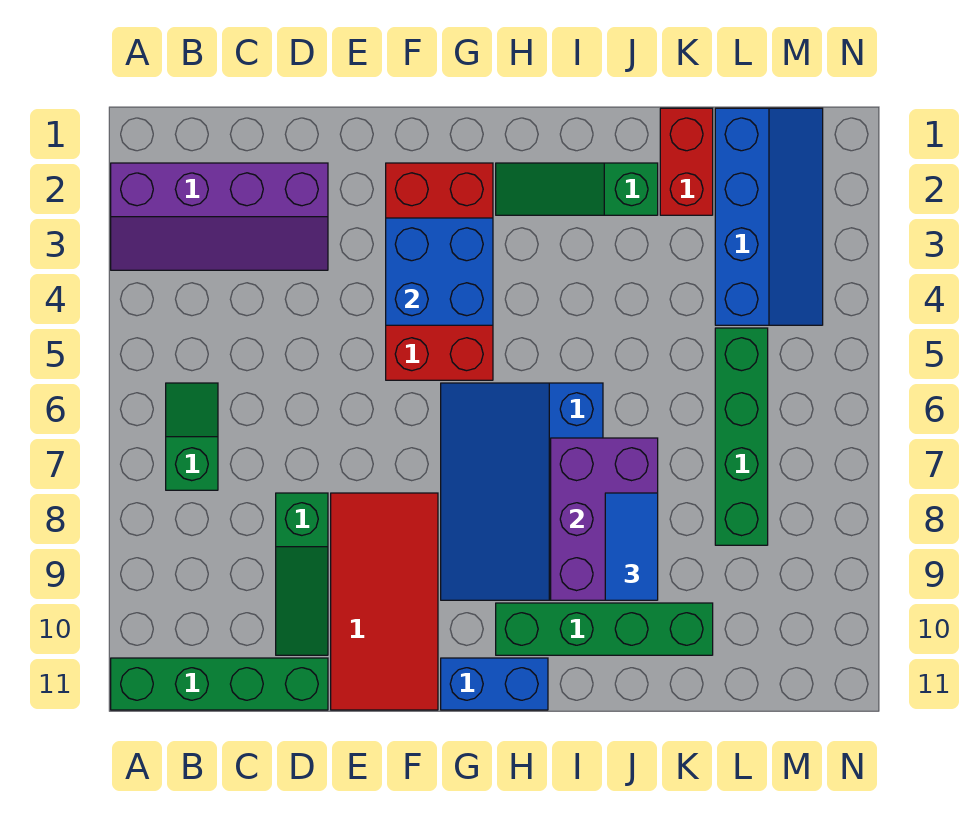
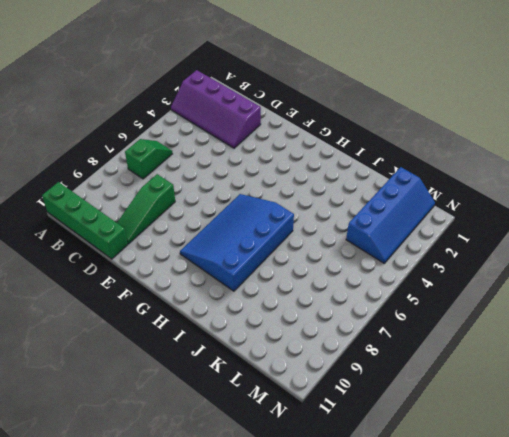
none -> red tile E8:F11 level 1
none -> red brick F2:G5 level 1
none -> blue brick G11:H11 level 1

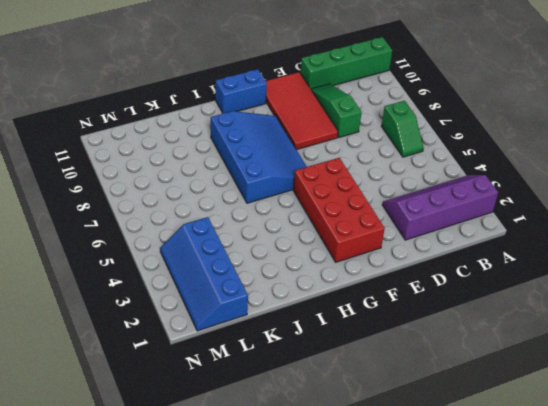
none -> green slope H2:J2 level 1 top J
none -> green brick H10:K10 level 1
none -> red brick K1:K2 level 1

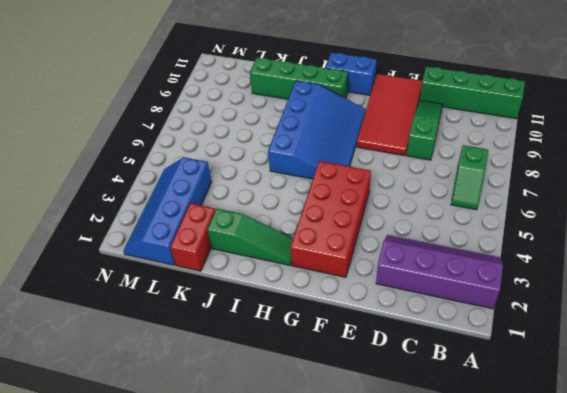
none -> green brick L5:L8 level 1
none -> blue brick F3:G4 level 2
none -> purple brick I7:J9 level 2

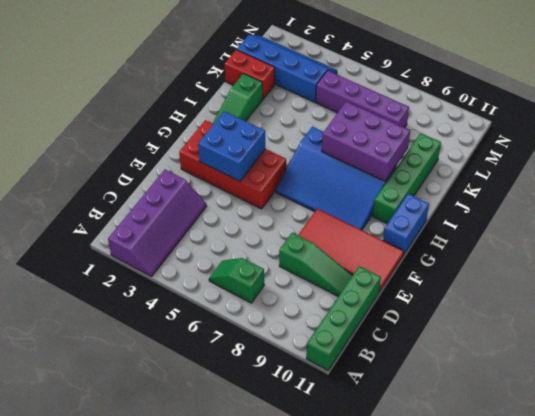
purple brick L5:L8 level 1 -> green brick L5:L8 level 1
none -> blue tile J8:J9 level 3

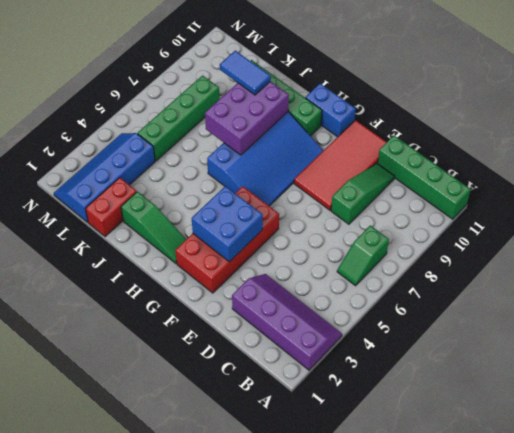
blue tile J9:K9 level 3 -> blue tile J8:J9 level 3

